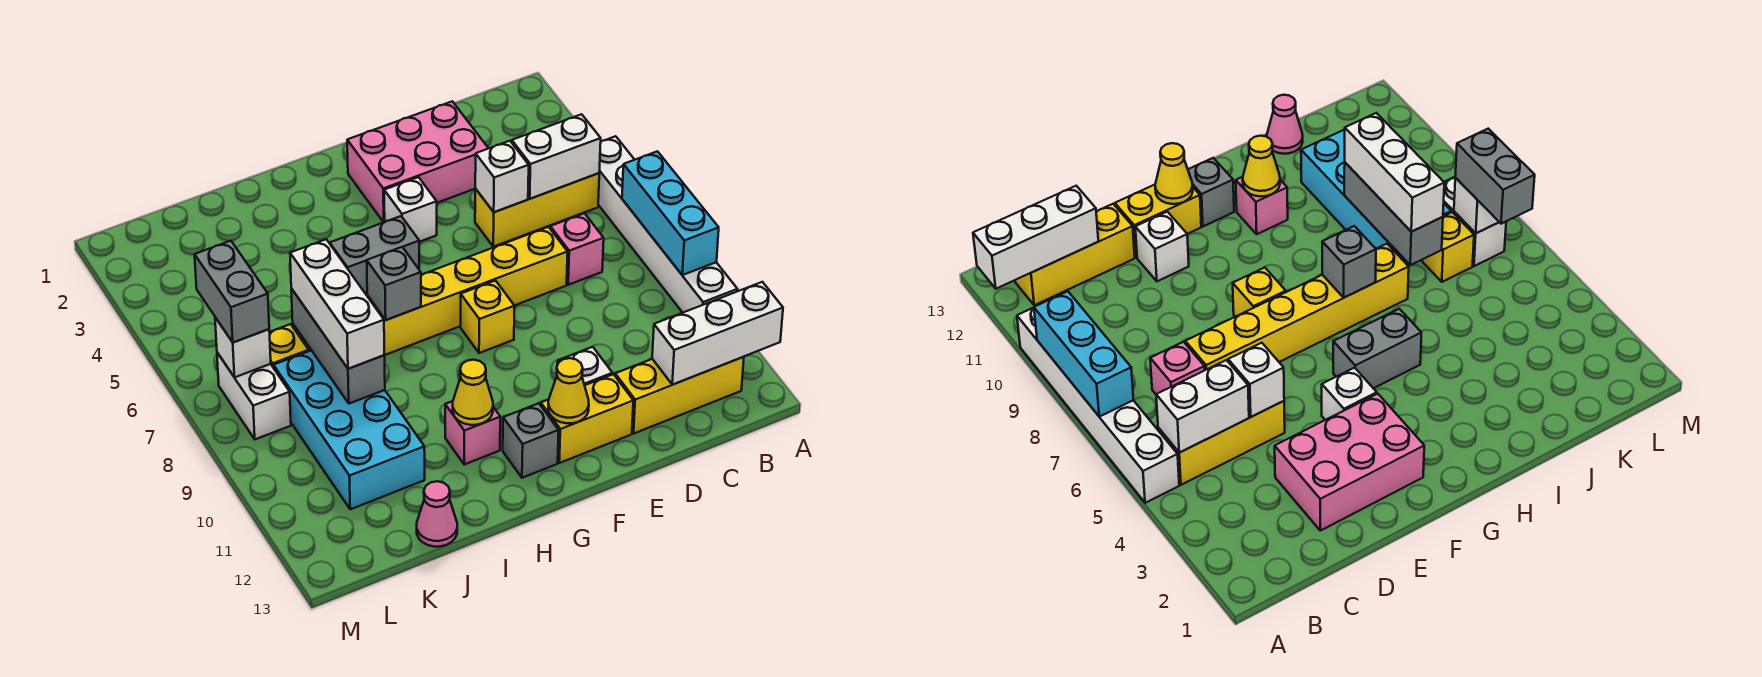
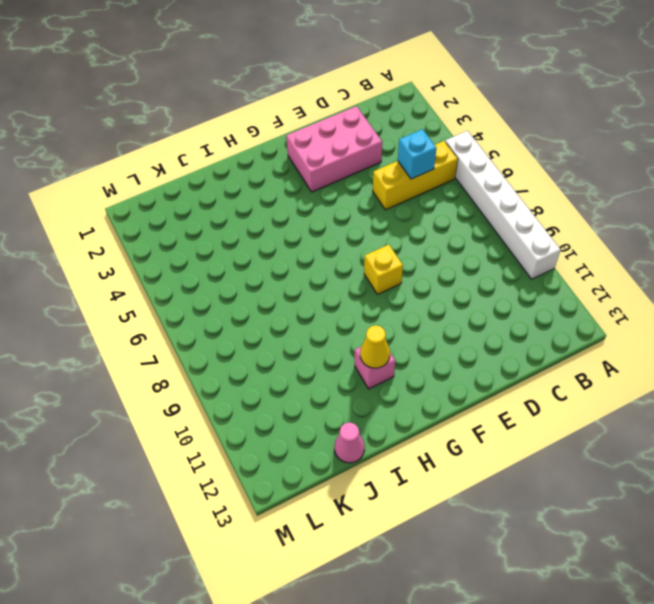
cyan brick C5 level 2 -> white brick B5:C5 level 2
none -> yellow brick B12:D12 level 1
none -> pink brick C7 level 1
none -> yellow brick D7:I7 level 1

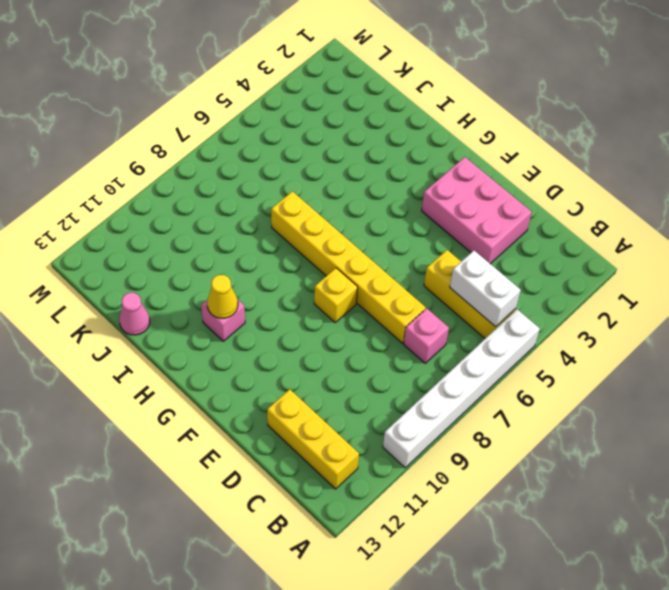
none -> white brick E11 level 1
none -> yellow brick E12:F12 level 1
none -> white brick F4 level 1

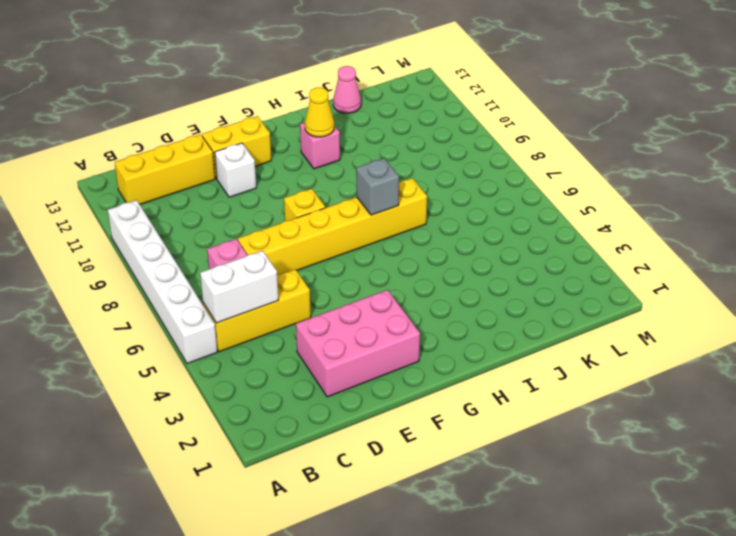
none -> white brick F4 level 1
none -> grey brick G5:H5 level 1
none -> grey brick G12 level 1

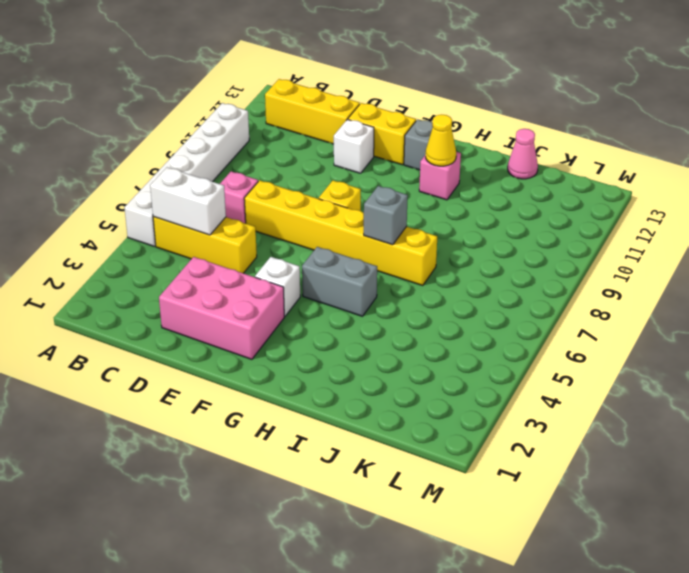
none -> cyan brick J8:K11 level 1
none -> yellow brick K7 level 1
none -> white brick L7:L8 level 1

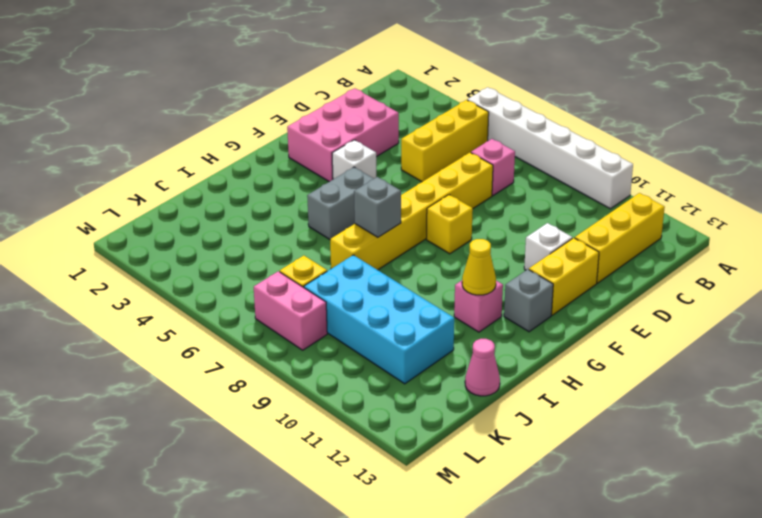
pink brick L7:L8 level 1 -> white brick L7:L8 level 1
none -> cyan brick A7:A9 level 2
none -> white brick A12:C12 level 2
none -> white brick B5:C5 level 2

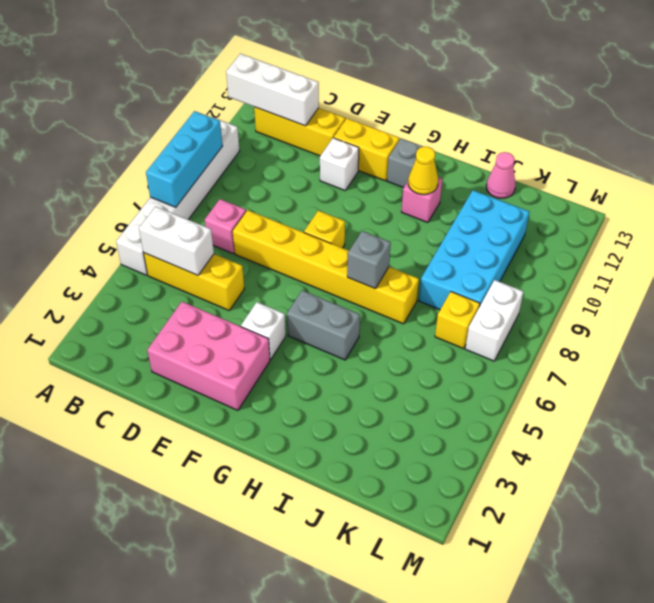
none -> white brick D5 level 2
none -> yellow cone F12 level 2
none -> grey brick J7:J9 level 2

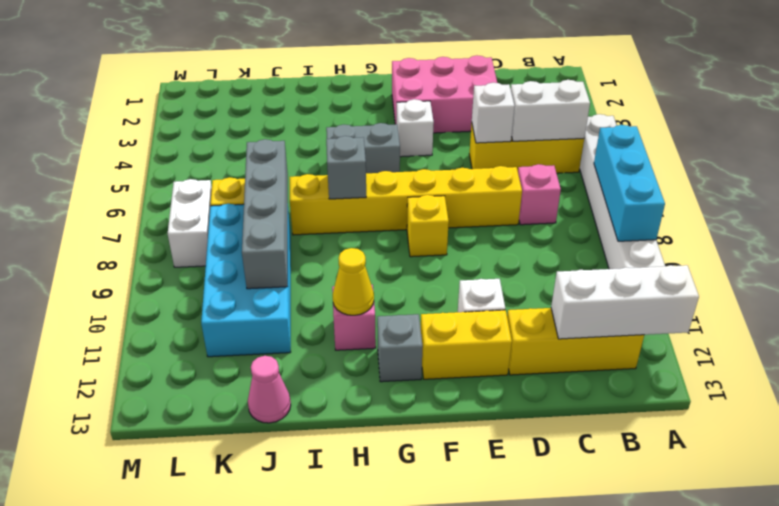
grey brick J7:J10 level 2 -> grey brick J7:J9 level 2
none -> yellow cone F12 level 2
none -> white brick L7 level 2
none -> white brick J7:J9 level 3

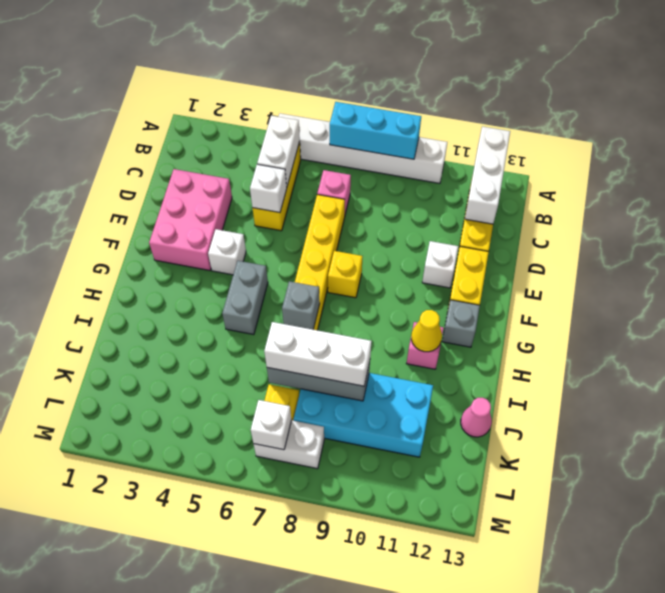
none -> yellow cone F12 level 2
none -> grey brick L6:L7 level 3

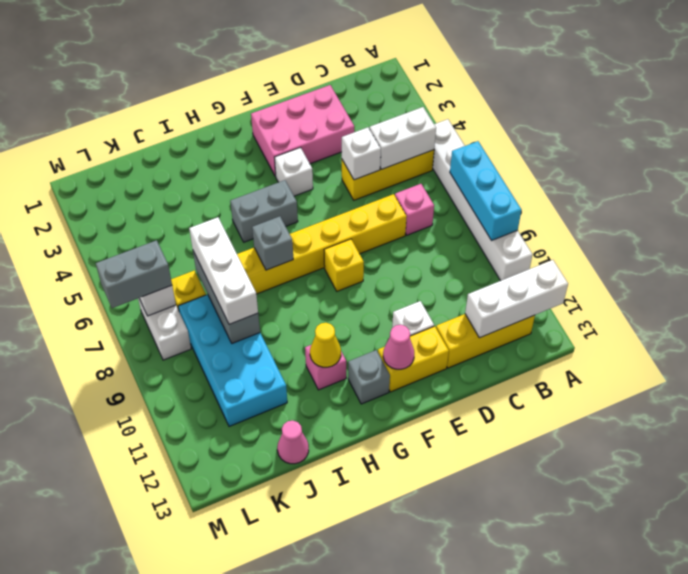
pink cone F12 level 2 -> yellow cone F12 level 2
grey brick L7:M7 level 3 -> grey brick L6:L7 level 3

